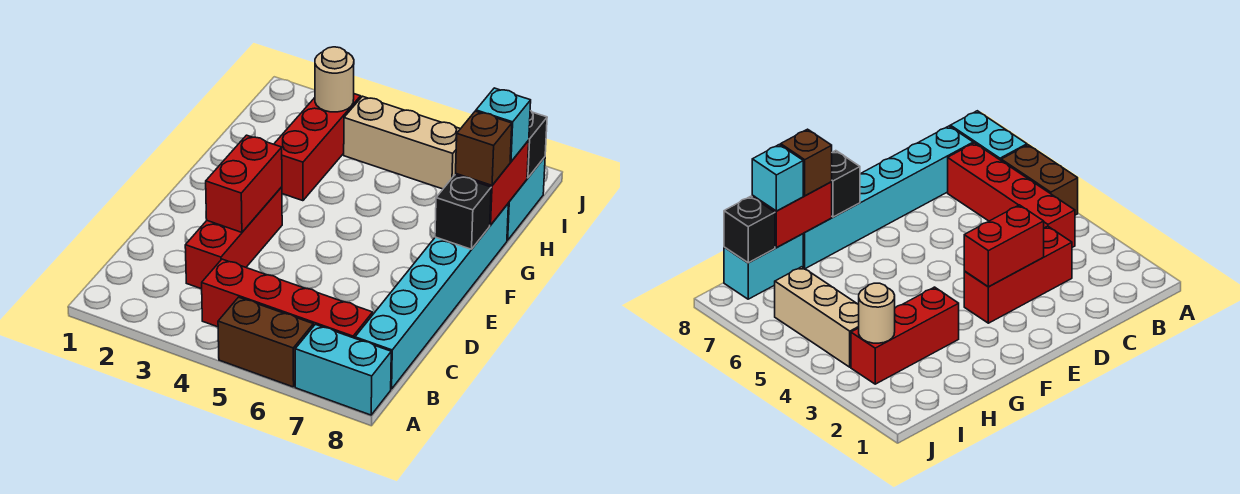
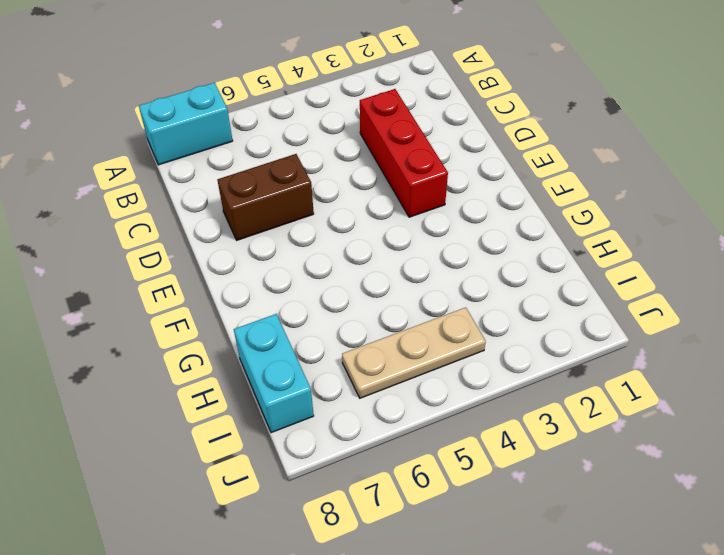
brown brick D6:D7 level 1 -> brown brick A5:A6 level 1
tan plate I4:I6 level 1 -> tan brick I4:I6 level 1
none -> red brick B4:B7 level 1
none -> cyan brick B8:G8 level 1
none -> red brick G3:I3 level 1

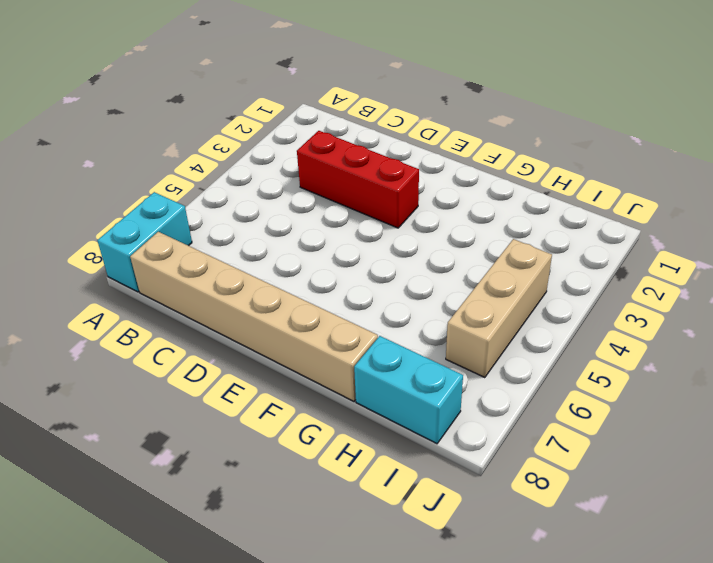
tan brick B8:G8 level 1 -> cyan brick B8:G8 level 1
none -> brown brick A5:A6 level 1
none -> red brick B4:B7 level 1
none -> red brick G3:I3 level 1

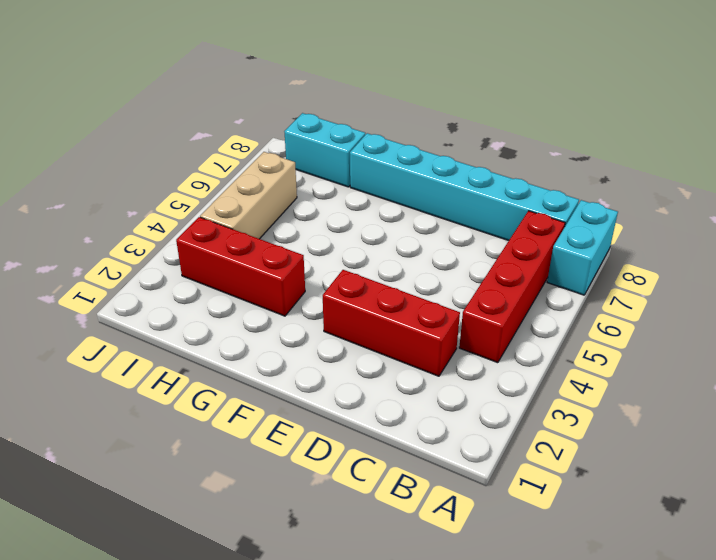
none -> brown brick A5:A6 level 1
none -> red brick D3:E3 level 2
none -> black brick F8 level 2

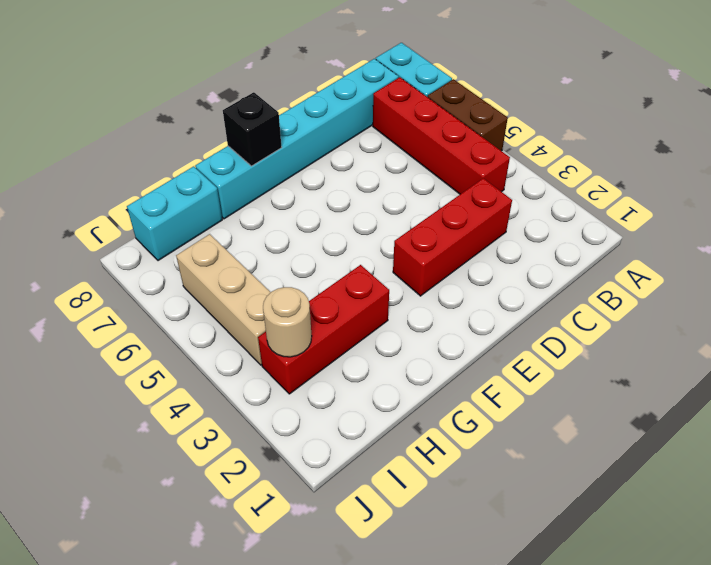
none -> red brick D3:E3 level 2
none -> red brick G8:H8 level 2
none -> black brick I8 level 2

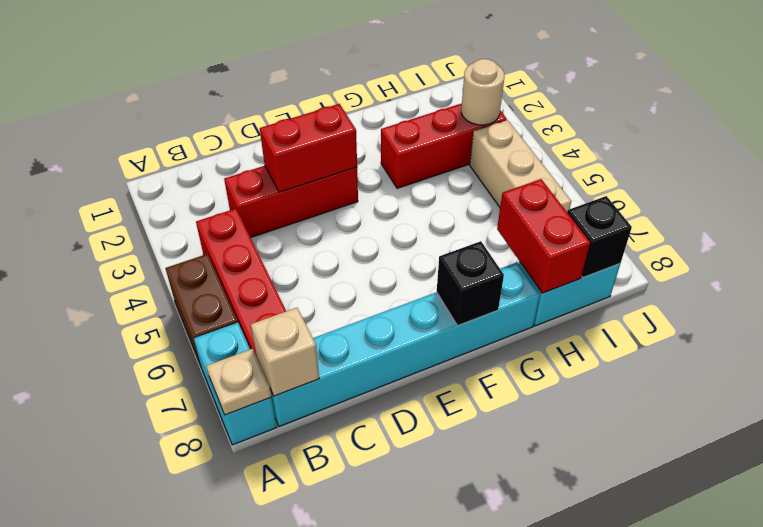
tan plate A8 level 2 -> none
tan brick B8 level 2 -> none
red brick H7:H8 level 2 -> red brick G8:H8 level 2
none -> brown brick G8 level 3
none -> cyan brick H8 level 3

